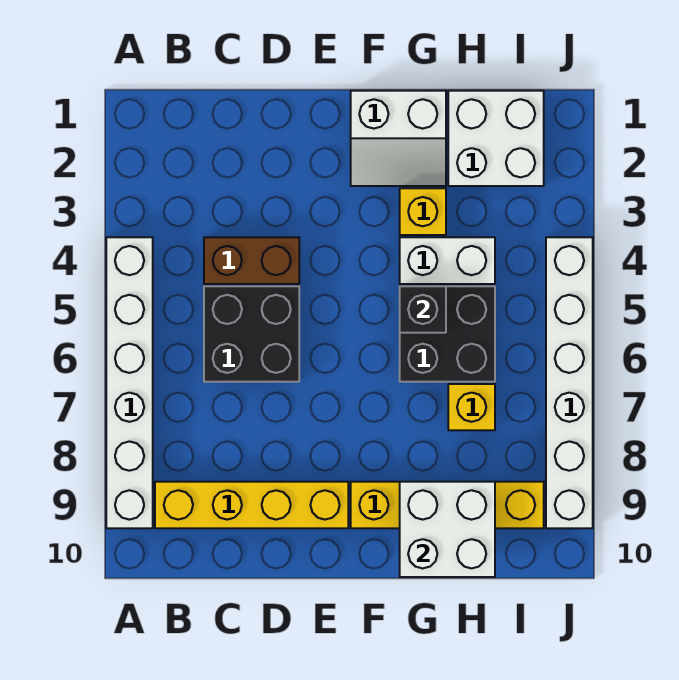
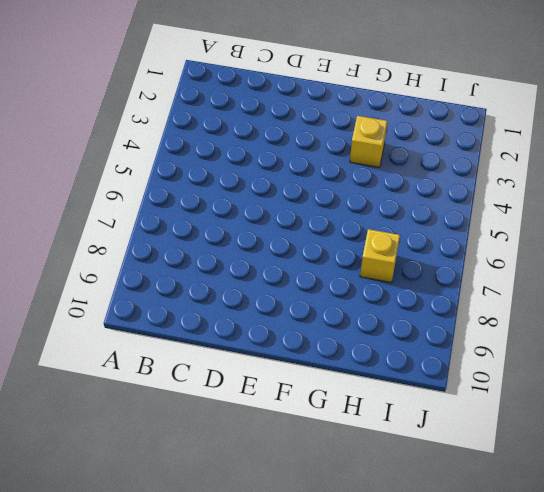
none -> white brick A4:A9 level 1
none -> yellow brick B9:E9 level 1
none -> brown brick C4:D4 level 1

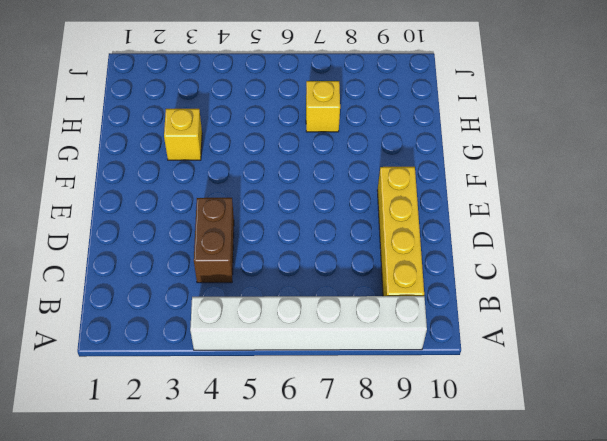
none -> black brick C5:D6 level 1
none -> white slope F1:G2 level 1 top 1
none -> yellow brick F9:I9 level 1

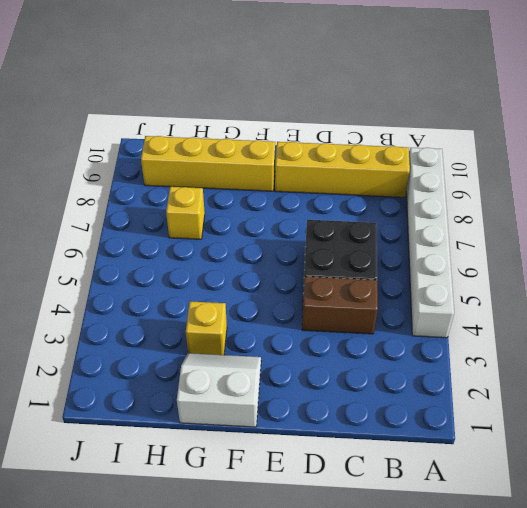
none -> white brick G4:H4 level 1
none -> black brick G5:H6 level 1
none -> white brick H1:I2 level 1

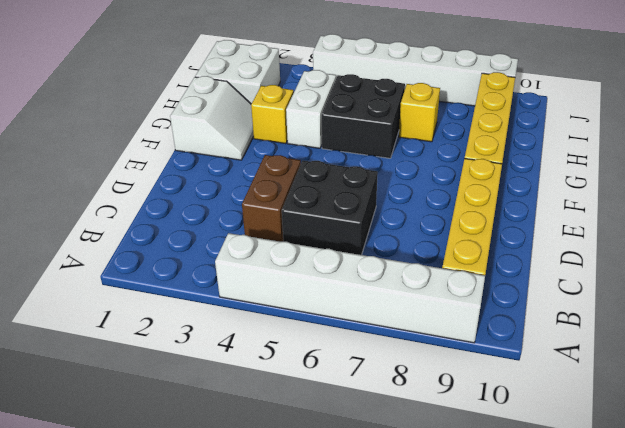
none -> black brick G5 level 2
none -> white brick G9:H10 level 2

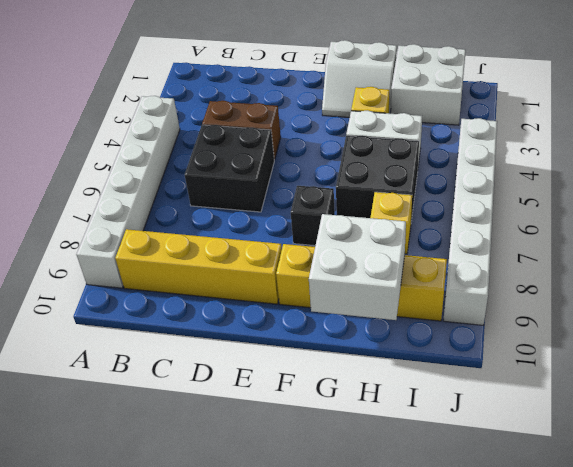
black brick F7 level 1 -> black brick G5 level 2

